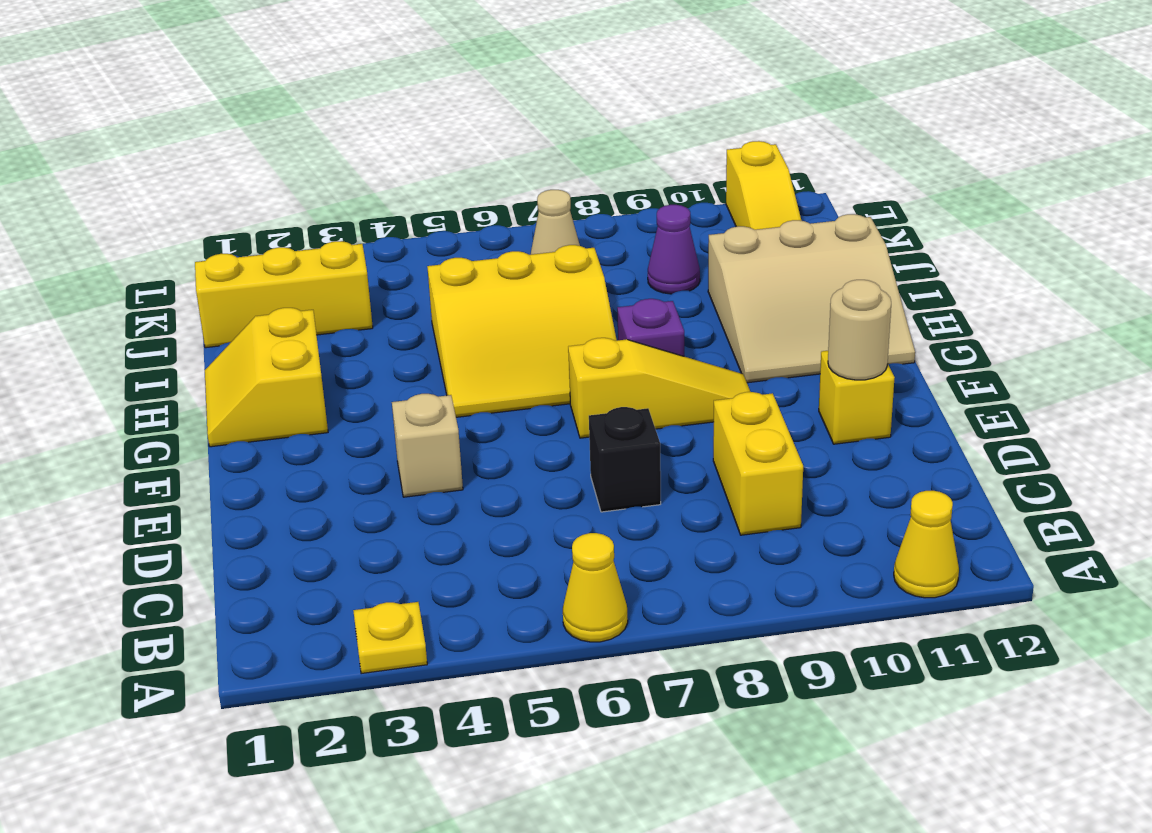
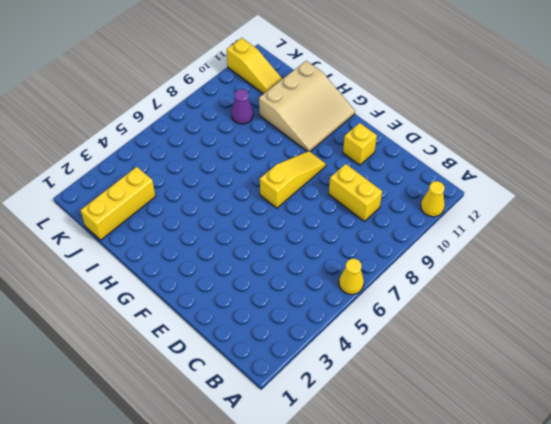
none -> yellow plate A3 level 1
none -> black brick D7 level 1
none -> tan brick E4 level 1

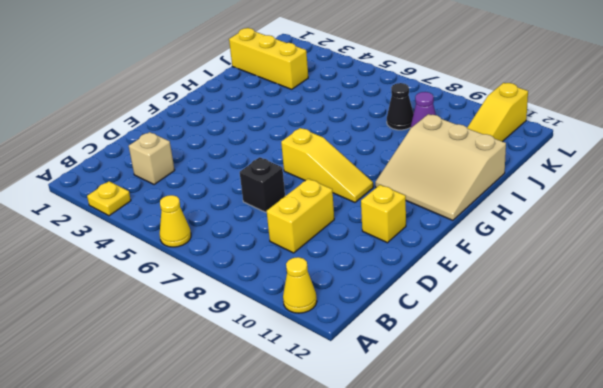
tan brick C3 level 1 -> tan brick E4 level 1
black cone J8 level 1 -> none
none -> yellow slope G1:H2 level 1 top 2
none -> yellow slope G5:I7 level 1 top I
none -> purple brick G8 level 1

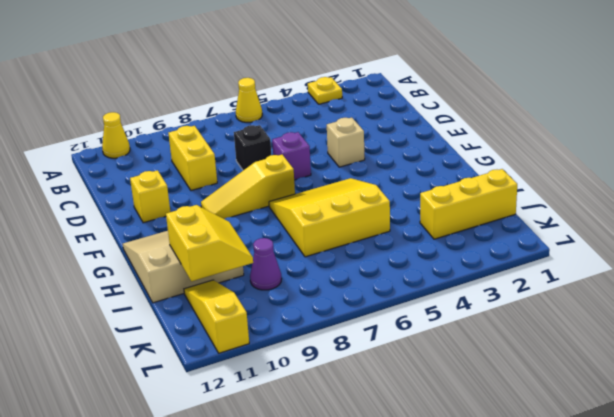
purple brick E6 level 1 -> purple brick G8 level 1
yellow slope I10:J11 level 2 top 11 -> yellow slope G1:H2 level 1 top 2
none -> tan cone K7 level 1
none -> tan round brick E11 level 2

